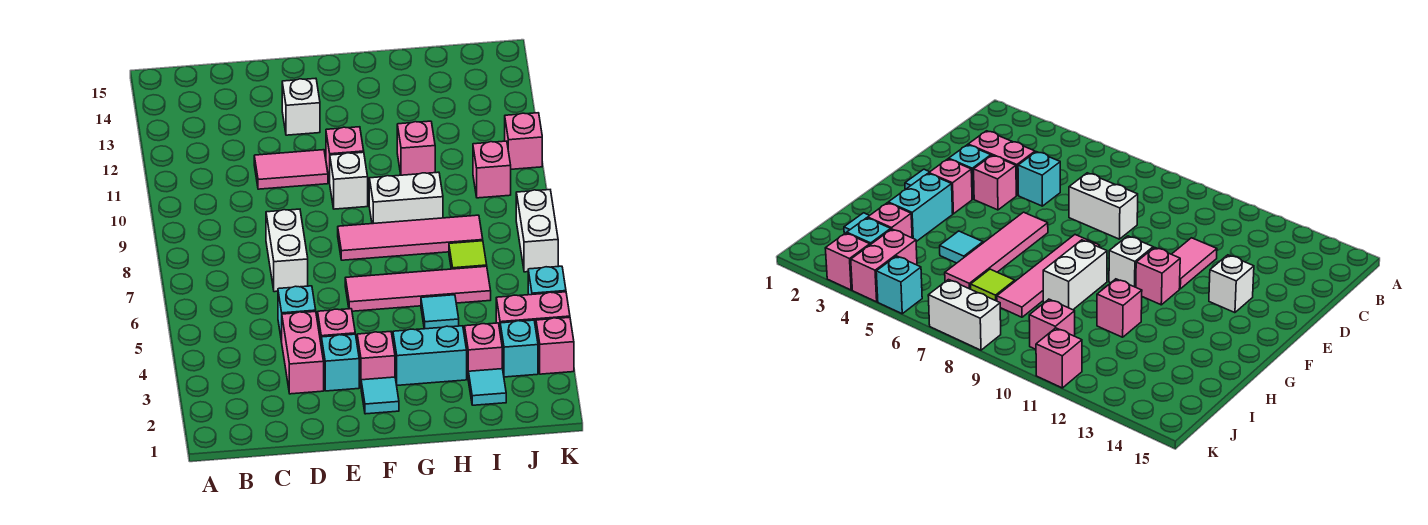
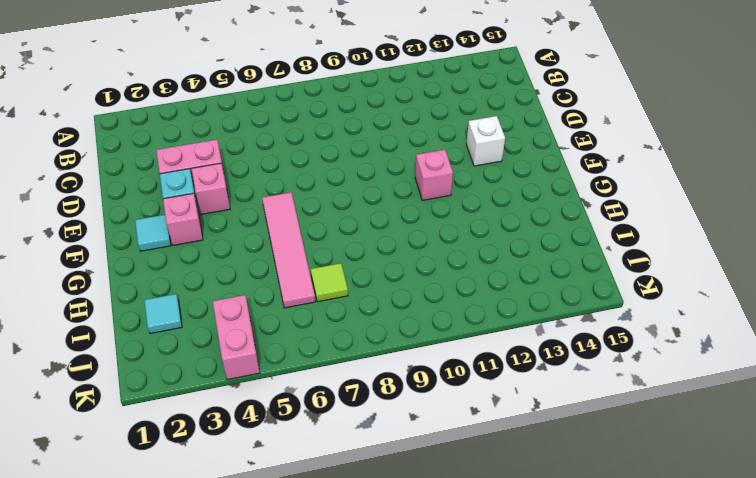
none -> cyan brick D5 level 1
none -> white brick D7:D8 level 1
none -> pink tile D11:E11 level 1

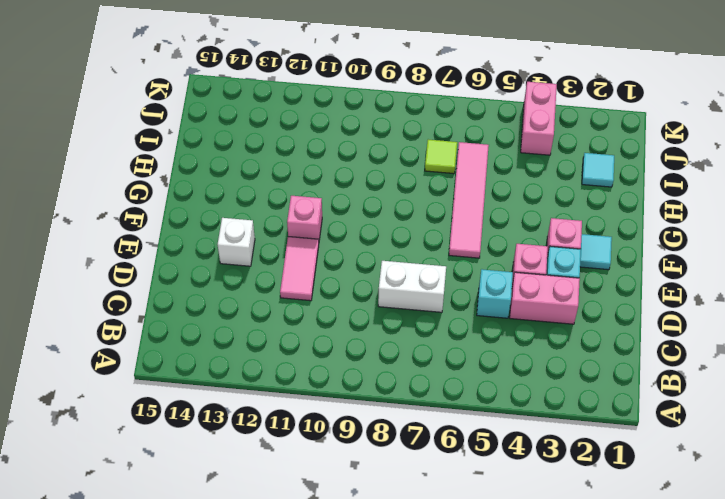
none -> pink tile F8:I8 level 1
none -> white brick F10 level 1
none -> cyan brick G3:H3 level 1

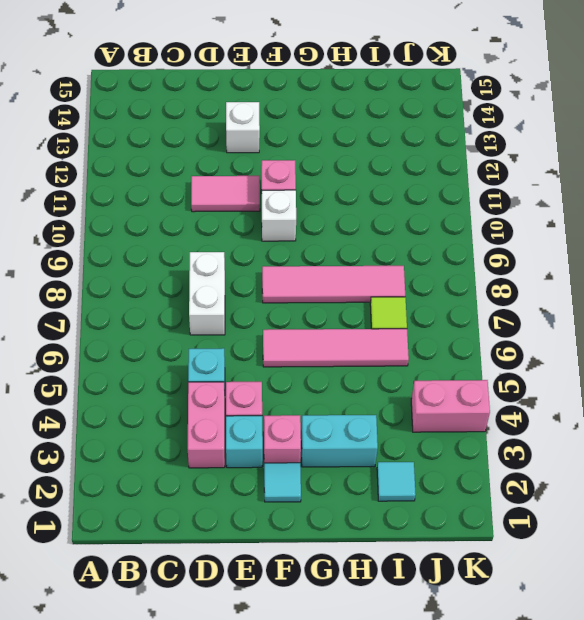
none -> white brick G9:H9 level 1
none -> cyan tile H5 level 1
none -> pink brick H11 level 1

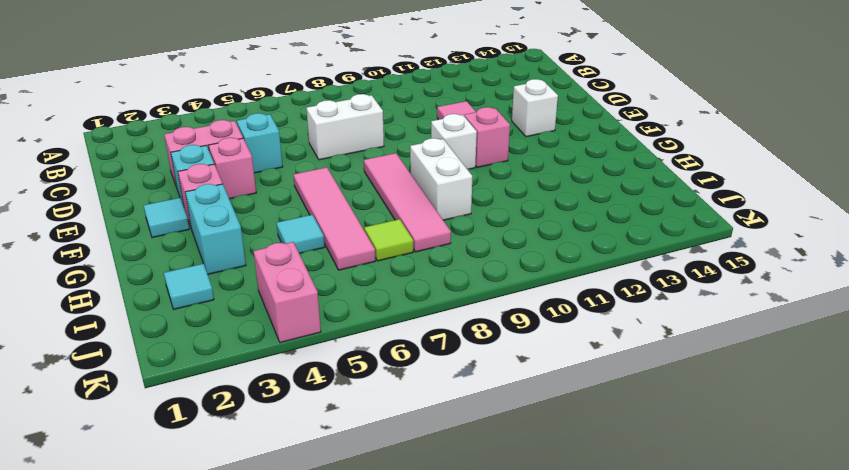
none -> pink brick H11 level 1
none -> pink brick I3 level 1
none -> cyan brick J3 level 1

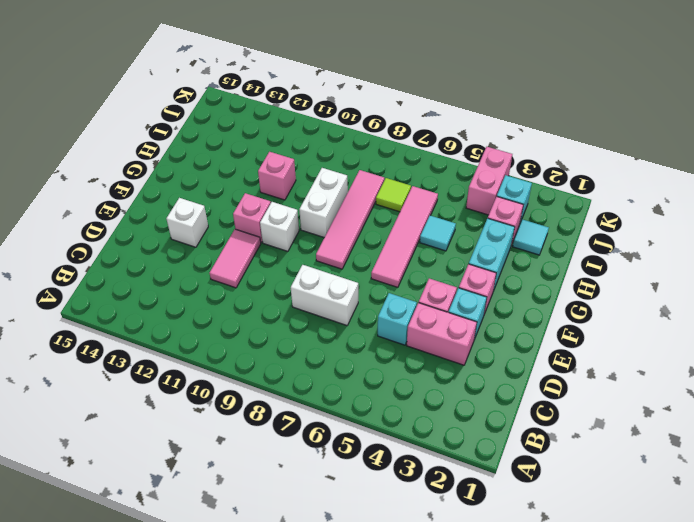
none -> cyan tile F2 level 1
none -> pink brick J10 level 1
none -> pink brick K3 level 1

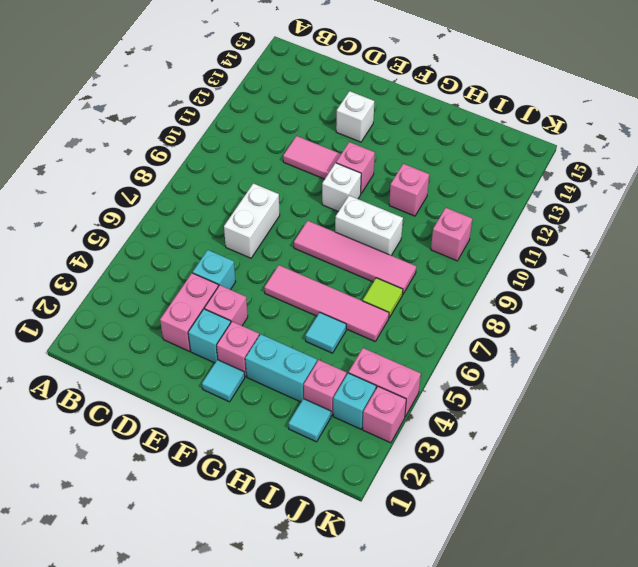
none -> cyan brick K5 level 1
none -> white brick K7:K8 level 1
none -> pink brick K11 level 1

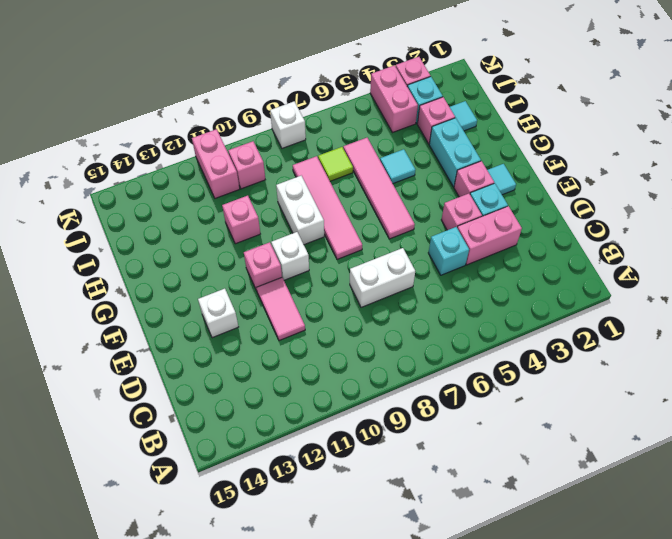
pink brick J11:K11 level 1 -> pink brick K11 level 1
white brick K8 level 1 -> white brick K7:K8 level 1
none -> cyan brick K5 level 1

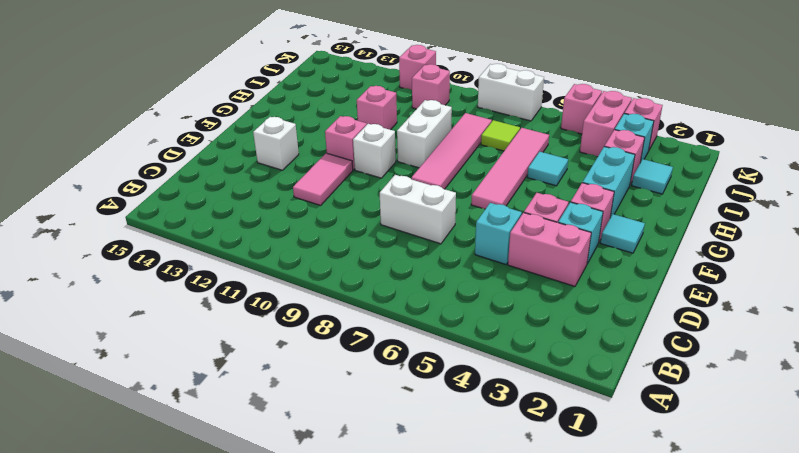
pink brick K5 level 1 -> cyan brick K5 level 1

